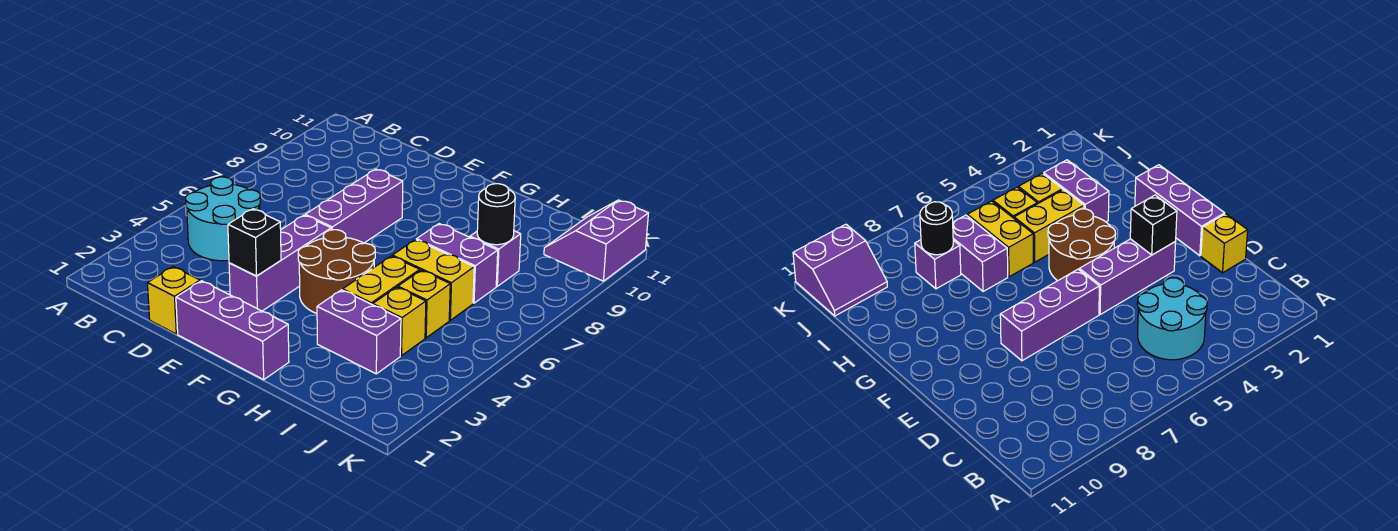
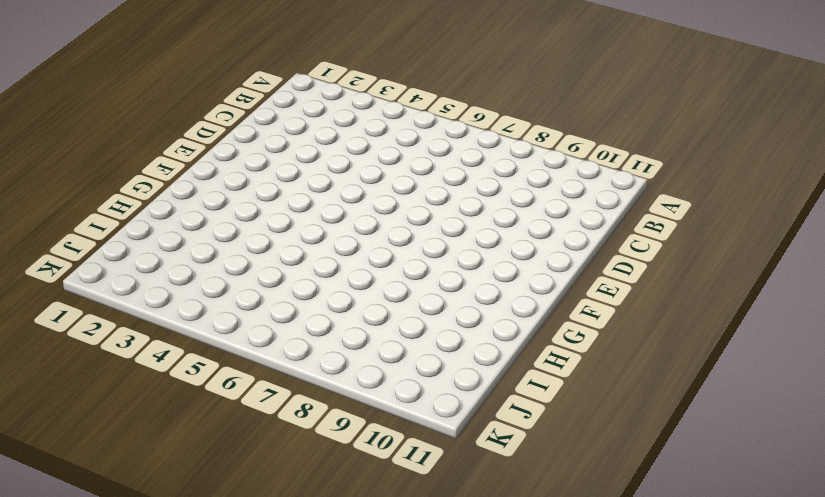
none -> cyan round brick B4:C5 level 1
none -> yellow brick D1 level 1
none -> purple brick E1:G1 level 1

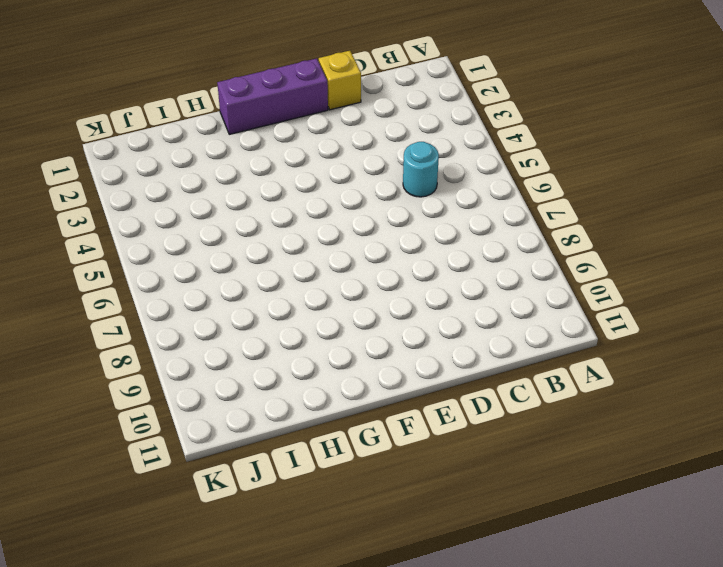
cyan round brick C5 level 1 -> cyan round brick B4:C5 level 1
none -> purple brick E3:E5 level 1
none -> purple brick E6:E8 level 1
none -> brown round brick F4:G5 level 1

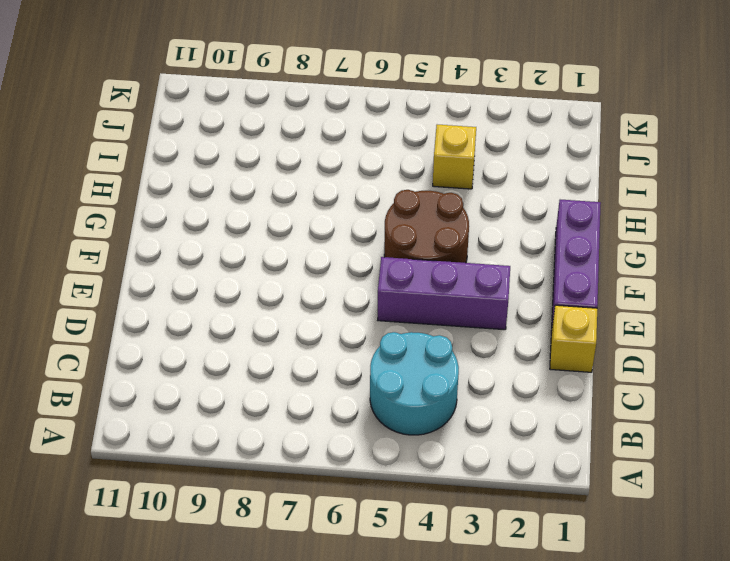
none -> purple brick E6:E8 level 1
none -> purple brick H3:I3 level 1
none -> yellow brick H4:H5 level 1

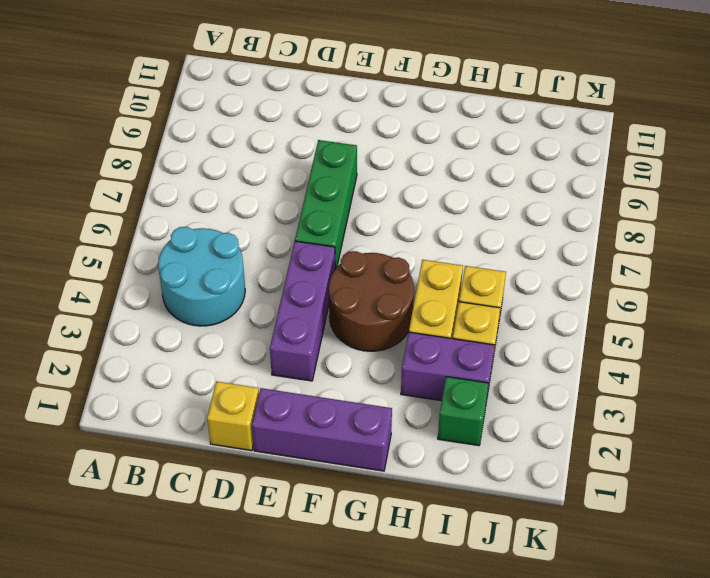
green brick E6:E8 level 1 -> purple brick E6:E8 level 1
green brick I2 level 1 -> none
none -> yellow brick H6:I6 level 1
none -> purple brick H7:I7 level 1
none -> purple brick I8 level 1

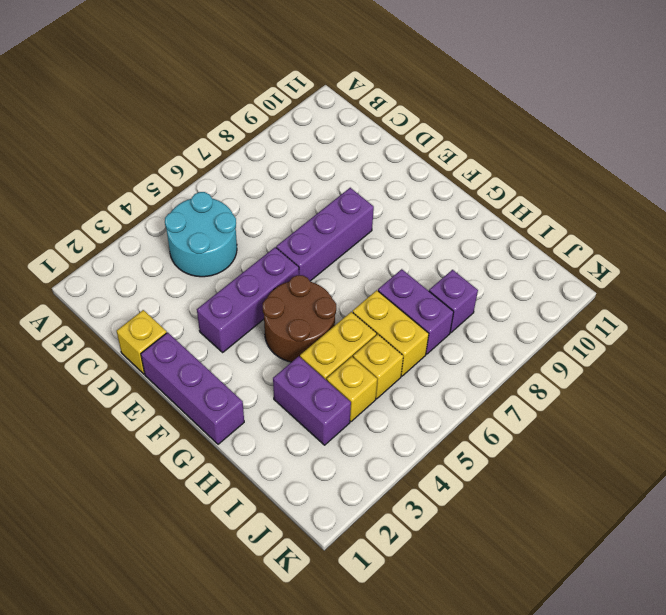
none -> purple slope J10:K11 level 1 top K
none -> black brick E3 level 2
none -> black round brick I8 level 2

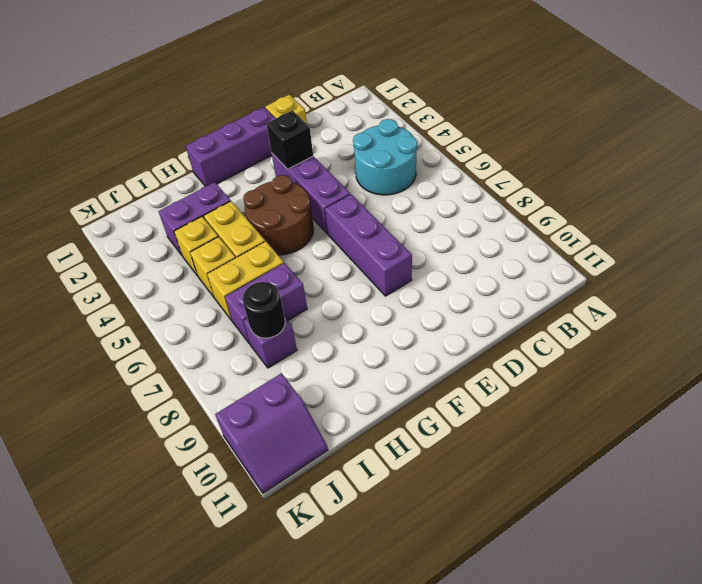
purple slope J10:K11 level 1 top 10 -> purple slope J10:K11 level 1 top K

